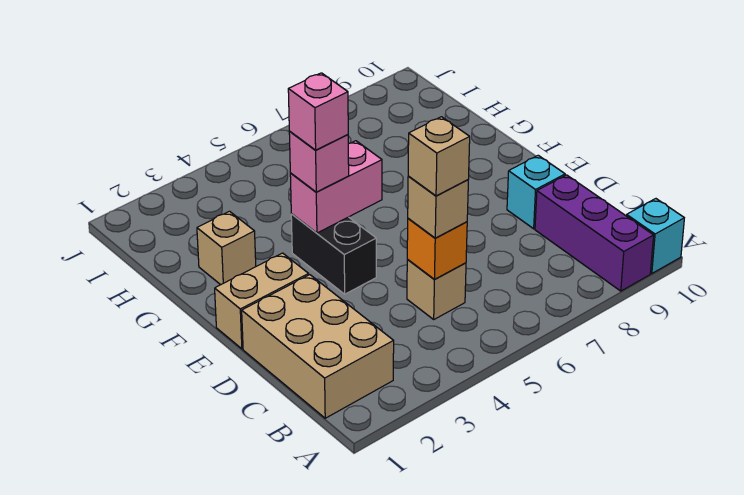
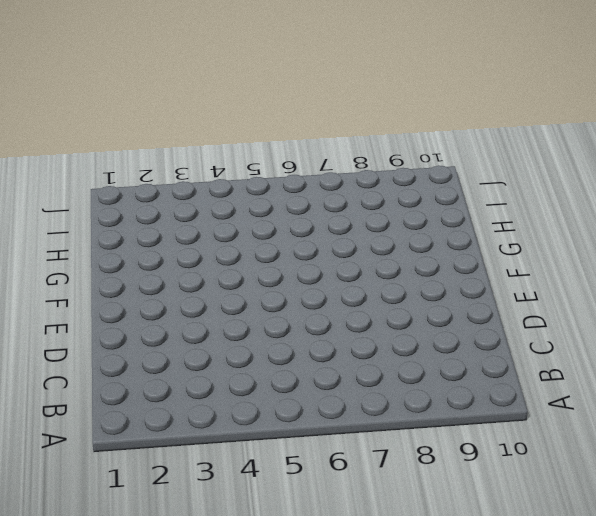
none -> purple brick A9:C9 level 1
none -> cyan brick A10 level 1
none -> tan brick B1:D2 level 1

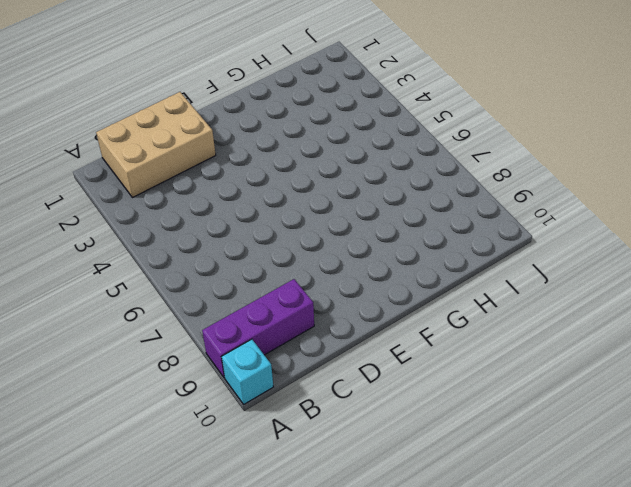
none -> tan brick C5 level 1
none -> cyan brick D9 level 1
none -> tan brick E1:E2 level 1

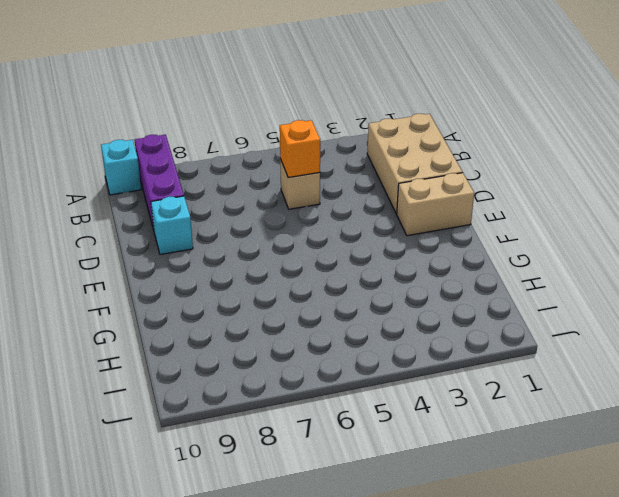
none -> black brick E4:F4 level 1
none -> tan brick G2 level 1
none -> pink brick F4:F5 level 2

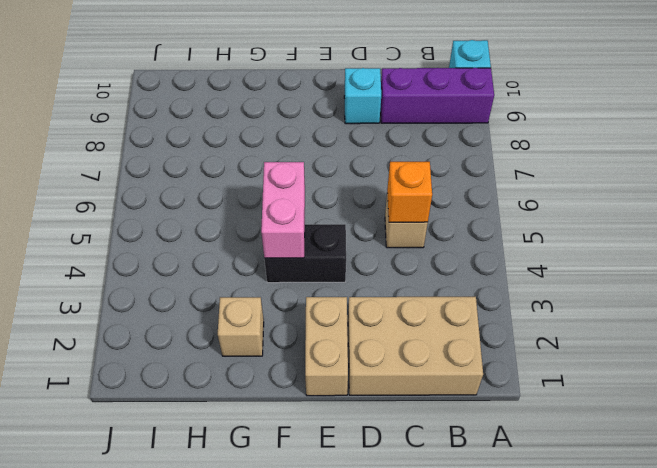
none -> tan brick C5 level 3
none -> pink brick F4 level 3
none -> tan brick C5 level 4

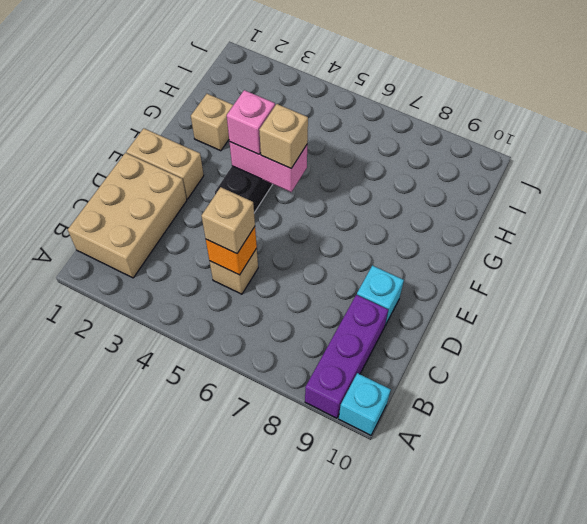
tan brick F5 level 3 -> tan brick C5 level 4
none -> pink brick F4 level 4

